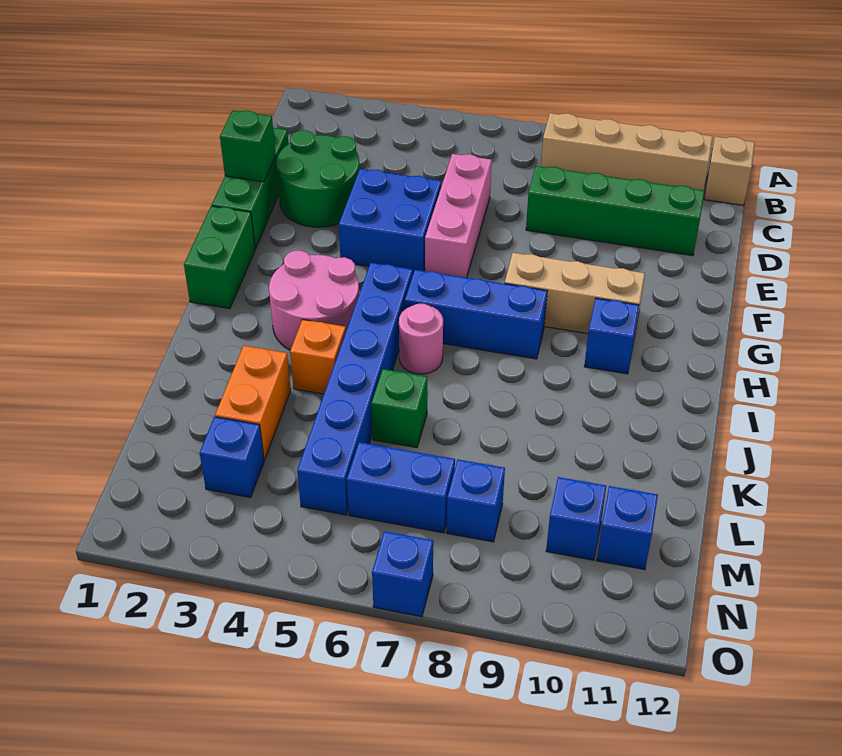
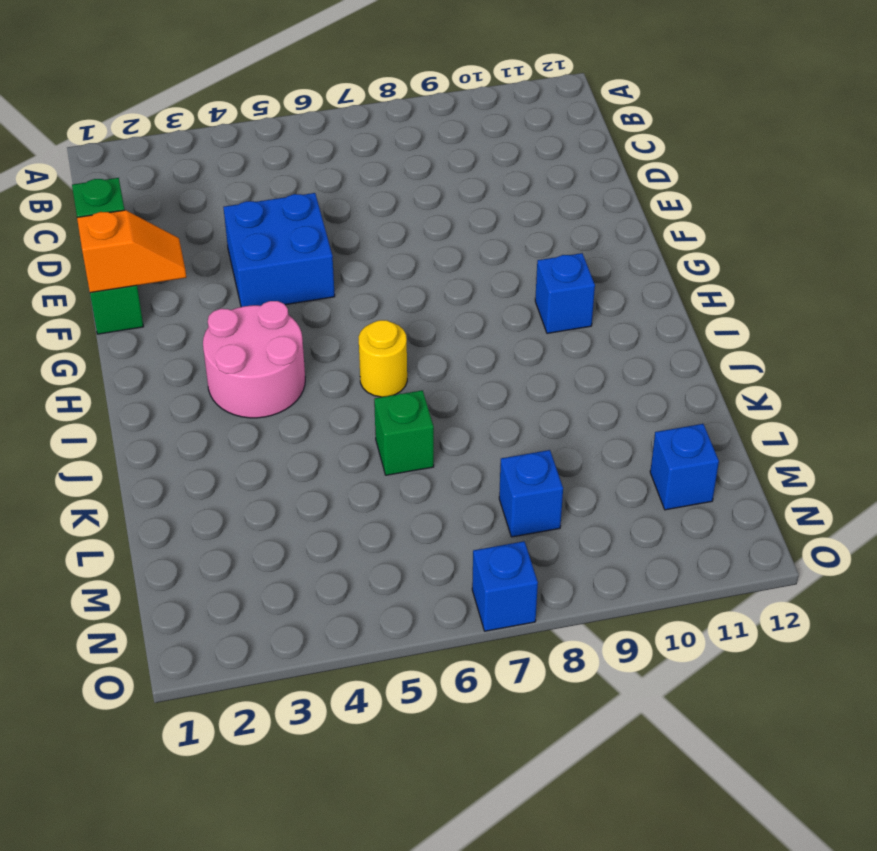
orange slope F1:F2 level 2 top 1 -> none
yellow round brick I6 level 1 -> pink round brick I6 level 1
none -> tan brick B8:B11 level 1
none -> tan brick B12 level 1
none -> green round brick D2:E3 level 1

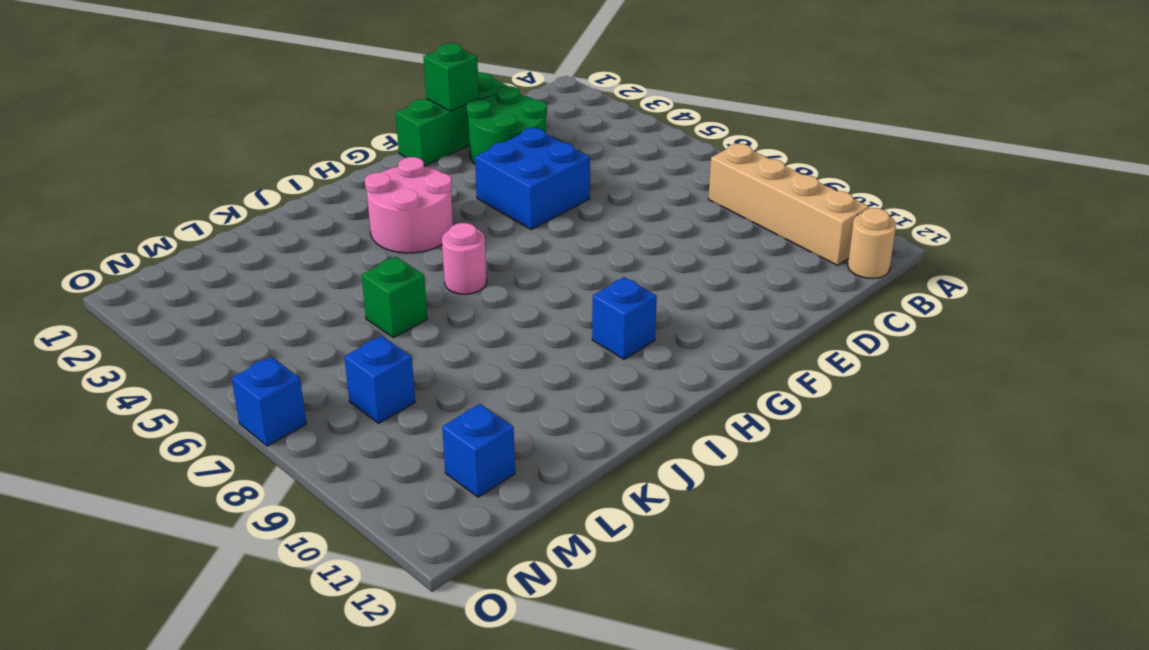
tan round brick B12 level 1 -> tan brick B12 level 1
none -> pink brick D6:F6 level 1
none -> green brick D8:D11 level 1
none -> green brick G1:H1 level 1

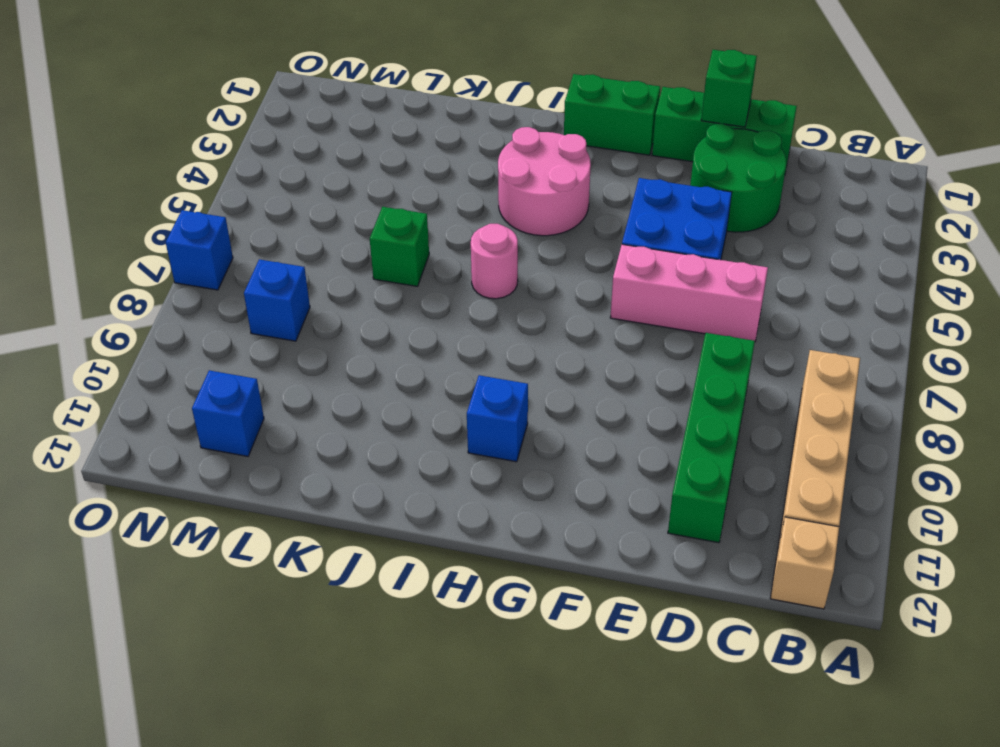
none -> tan brick G8:G10 level 1
none -> blue brick H5:M5 level 1
none -> blue brick H6:H8 level 1

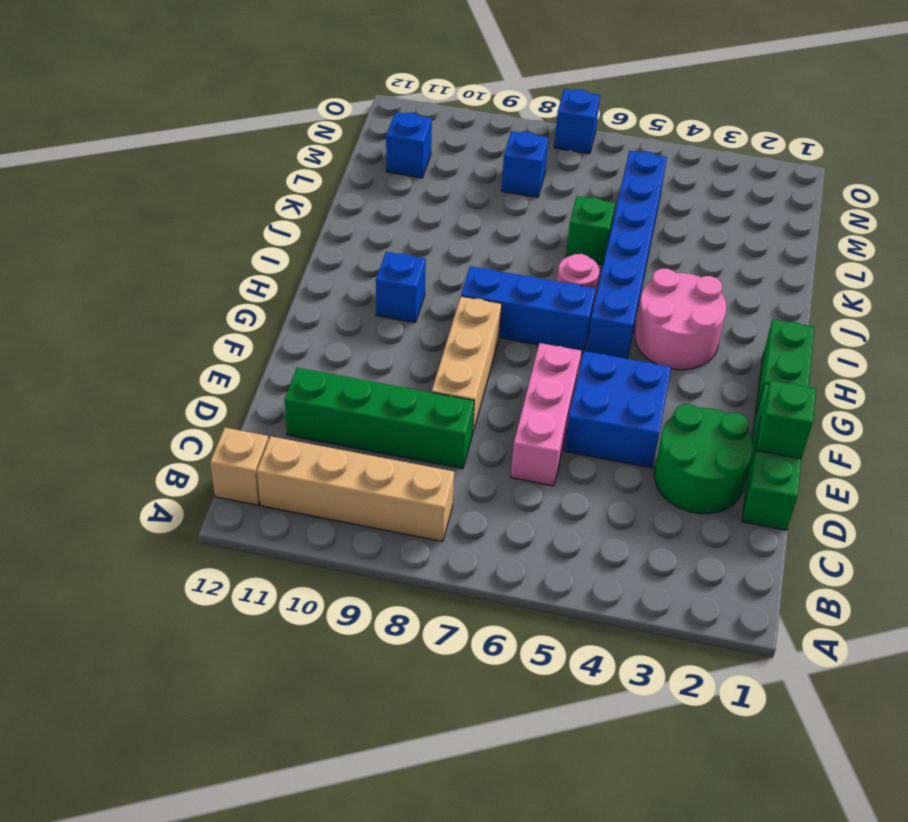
tan brick E8:G8 level 1 -> tan brick G8:G10 level 1
none -> orange brick J4 level 1
none -> orange brick K3:L3 level 1
none -> blue brick M3 level 1

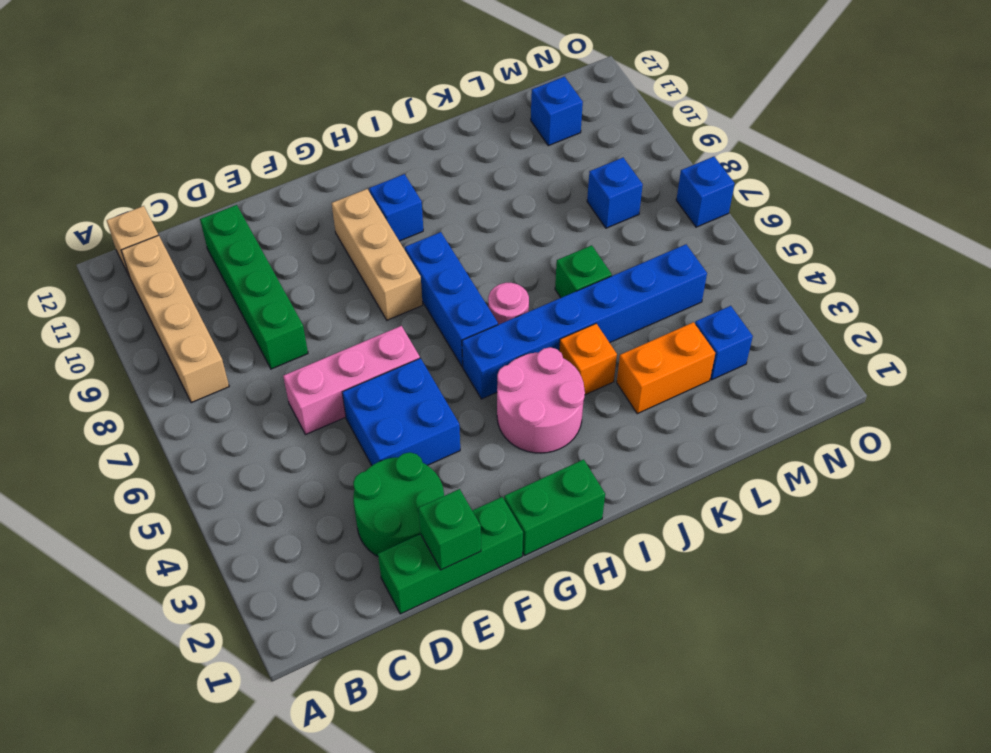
none -> blue brick M6:M7 level 1
none -> blue brick M10 level 1

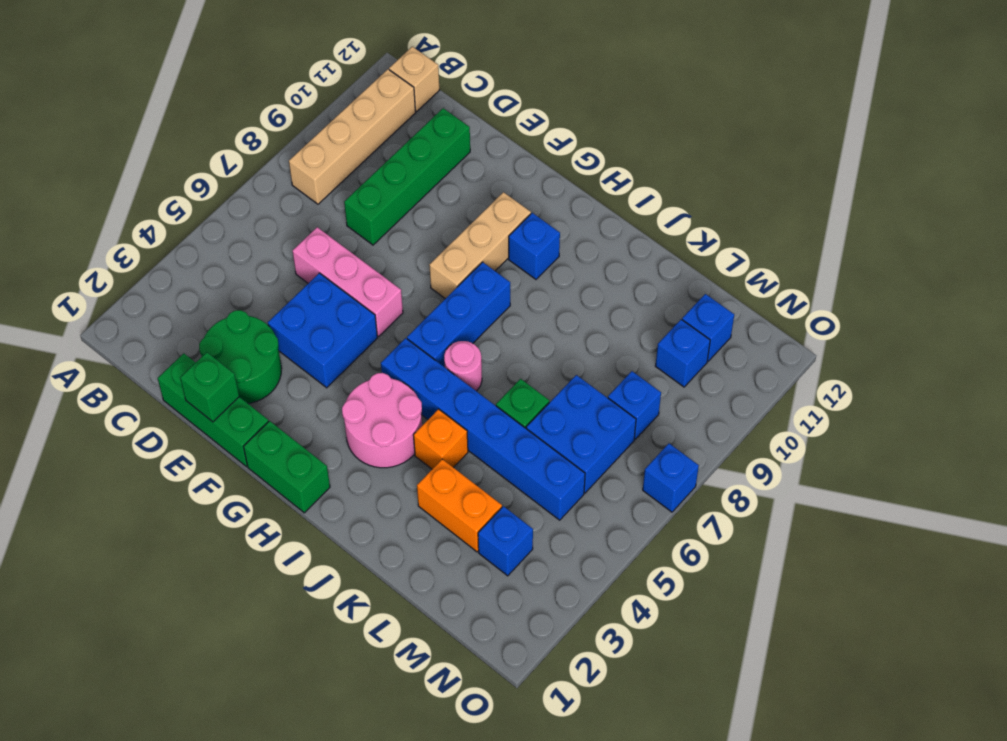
blue brick L6:M7 level 1 -> blue brick M6:M7 level 1

